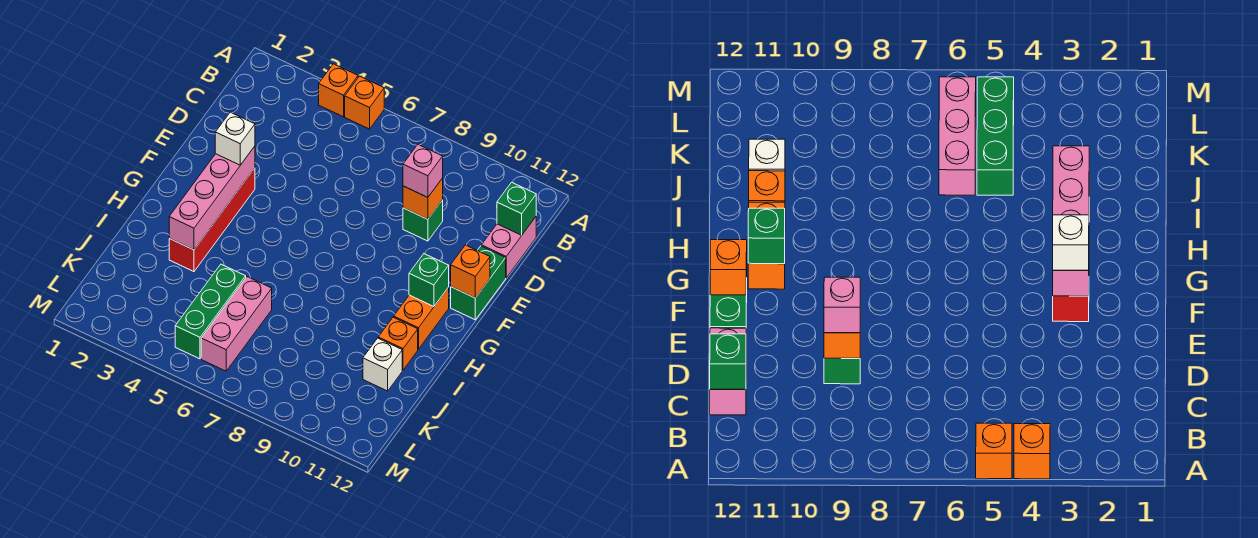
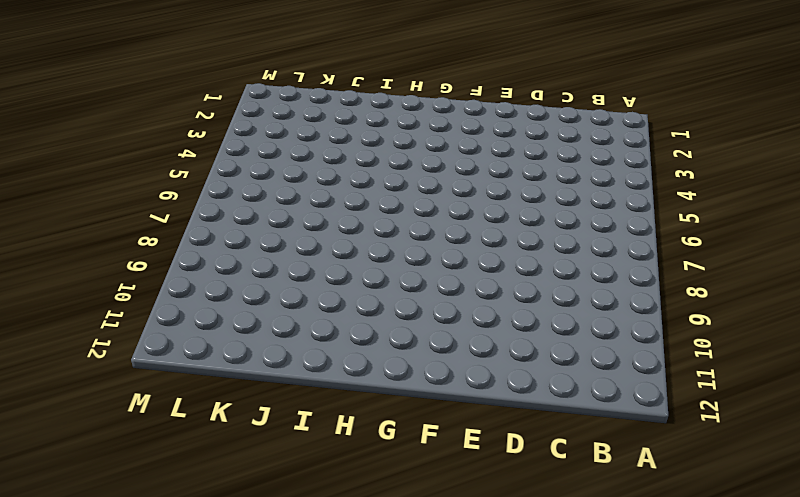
none -> orange brick A4 level 1
none -> orange brick A5 level 1
none -> pink brick C12:D12 level 1

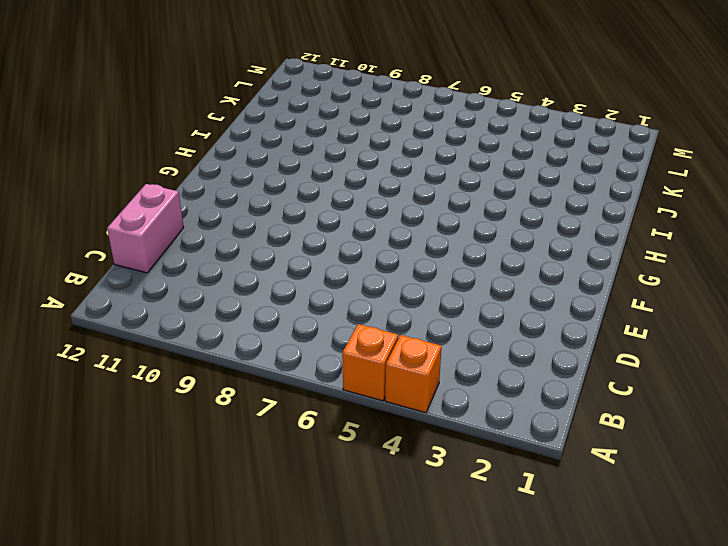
none -> green brick D9 level 1
none -> green brick E12:F12 level 1
none -> red brick F3:I3 level 1

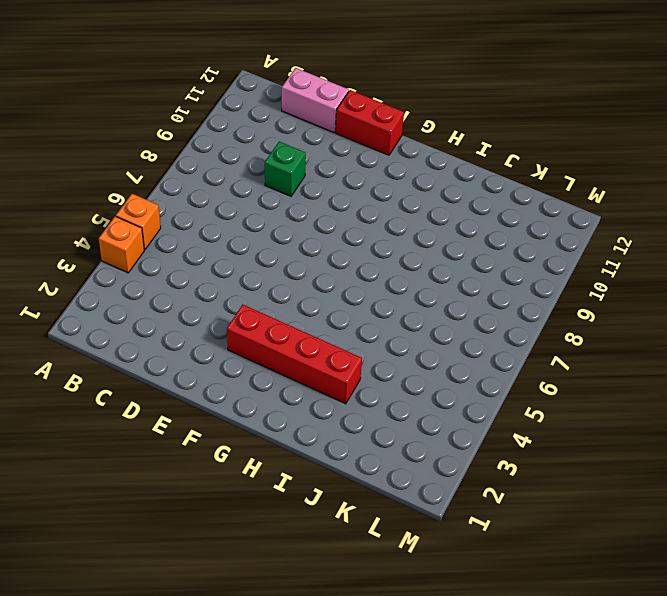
red brick E12:F12 level 1 -> green brick E12:F12 level 1
none -> orange brick G11:H11 level 1
none -> orange brick I11 level 1
none -> green brick J5:L5 level 1

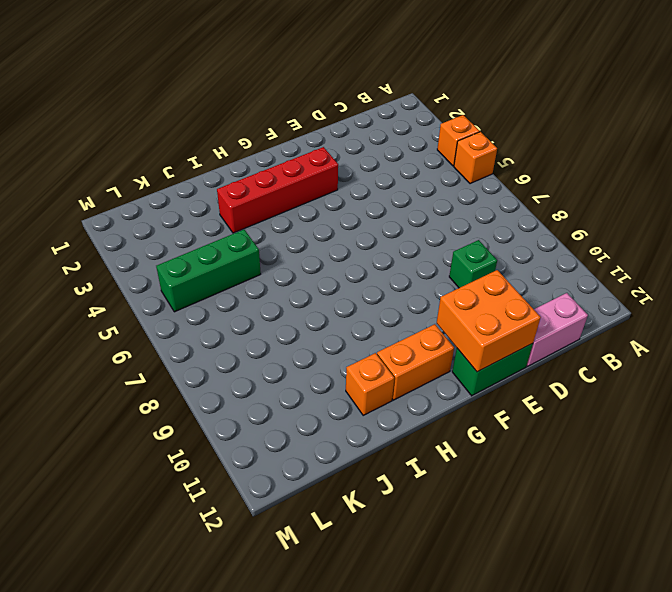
orange brick E11:F12 level 2 -> orange brick F12 level 2
none -> pink brick J6:L6 level 1
none -> white brick J11 level 1
none -> green brick C12 level 2

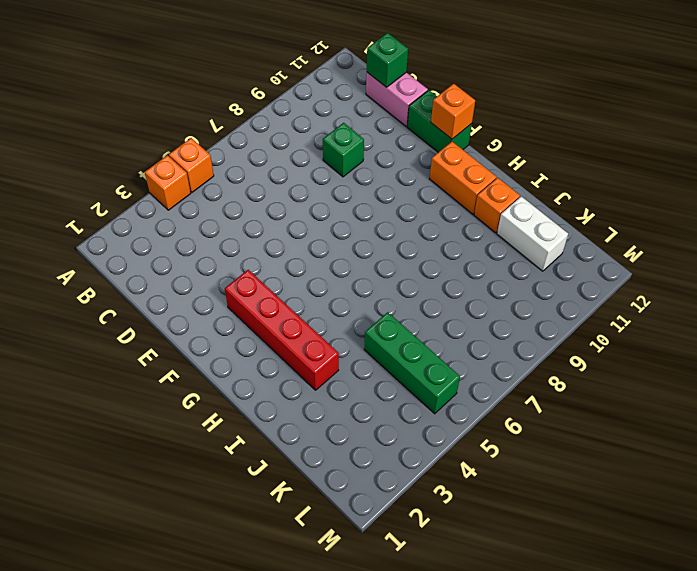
white brick J11:K11 level 1 -> white brick J11 level 1
none -> pink brick J6:L6 level 1
none -> orange brick D9 level 2
none -> pink brick F3:I3 level 2

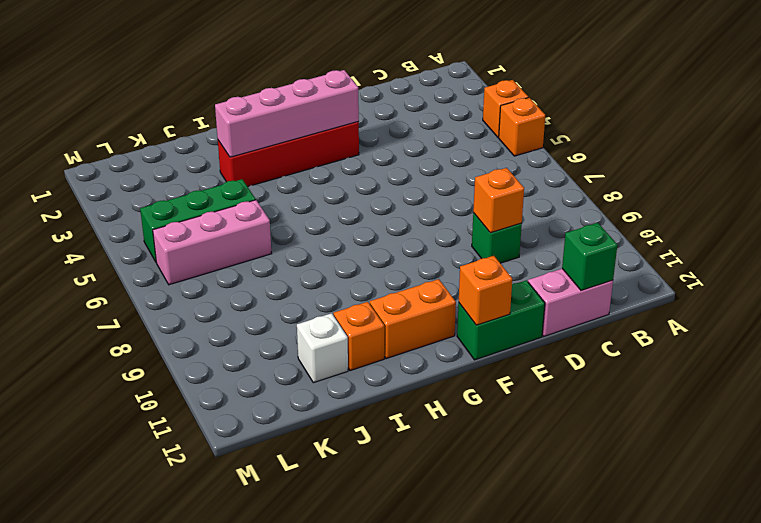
none -> green brick G11 level 2
none -> pink brick D9 level 3
none -> white brick F3 level 3

